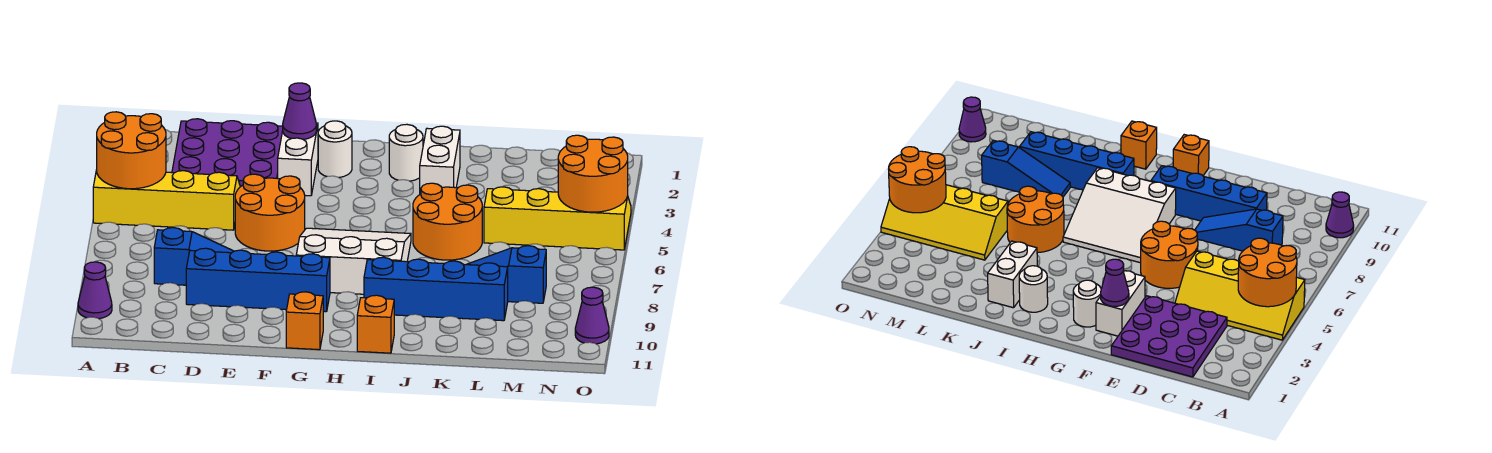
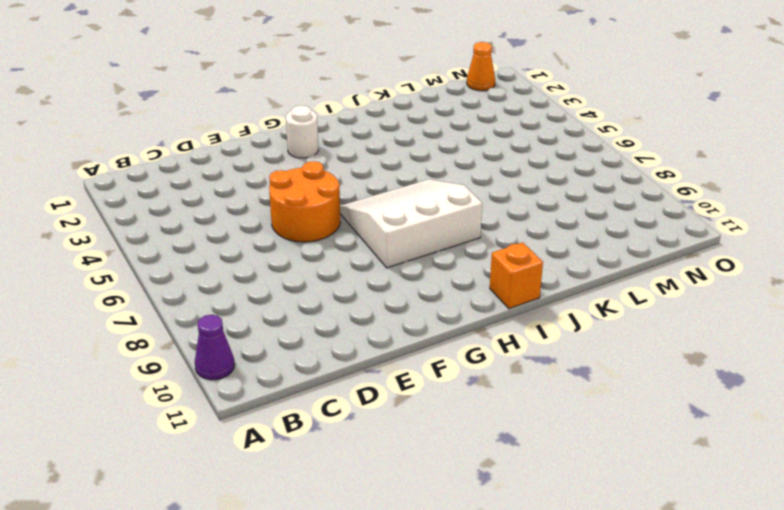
orange cone N1 level 1 -> none
none -> yellow slope A4:D5 level 1 top 5
none -> purple plate C1:E3 level 1
none -> blue slope C8:E8 level 1 top C

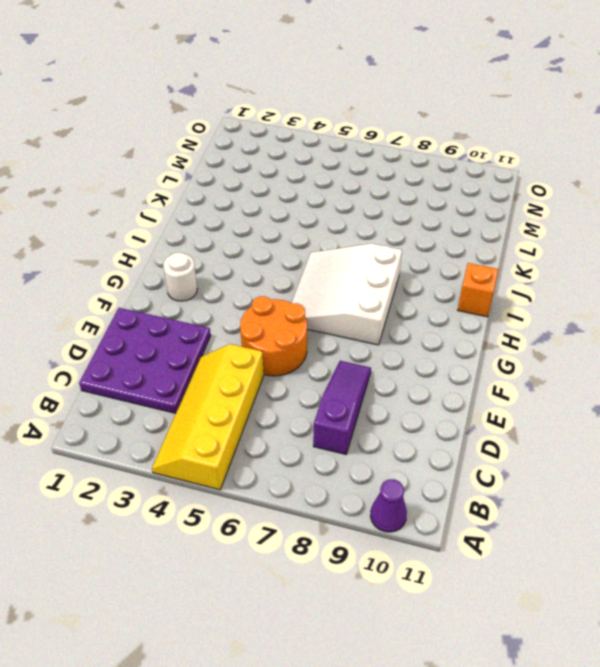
purple slope C8:E8 level 1 top C -> blue slope C8:E8 level 1 top C
none -> blue brick D9:G9 level 1
none -> white brick F2:F3 level 1
none -> orange brick G11 level 1

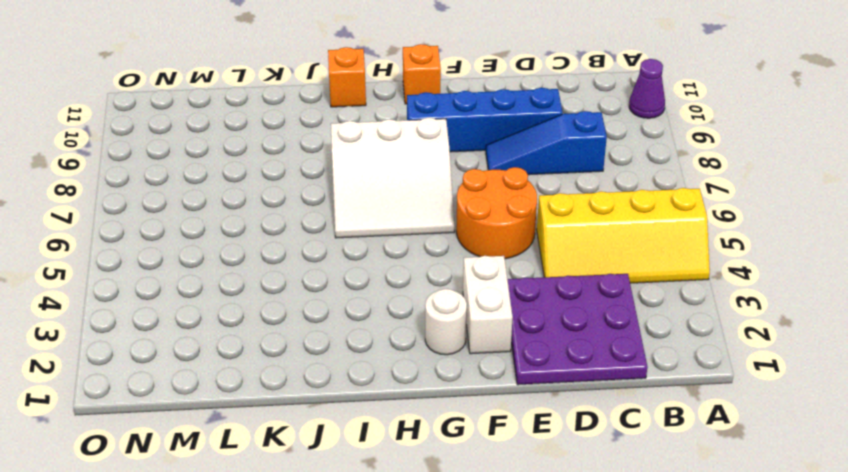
none -> white round brick I2 level 1
none -> blue brick I9:L9 level 1
none -> white brick J2:J3 level 1

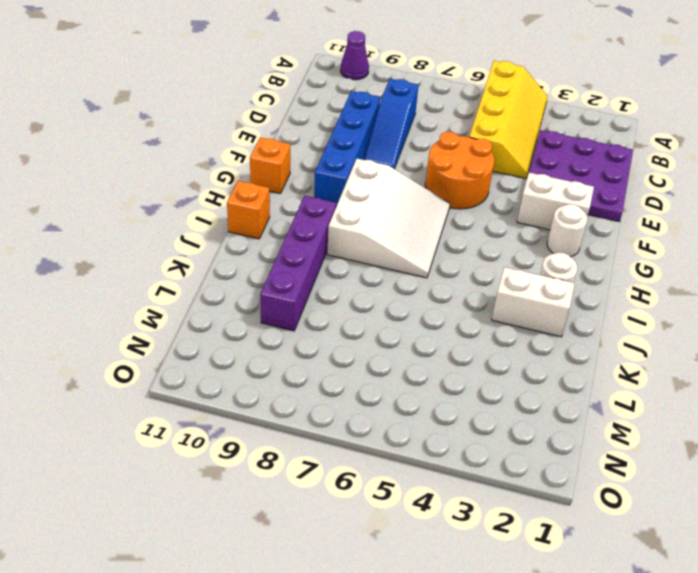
purple brick I9:L9 level 1 -> blue brick I9:L9 level 1
none -> orange round brick J5:K6 level 1
none -> blue slope K8:M8 level 1 top M
none -> yellow slope L4:O5 level 1 top 5

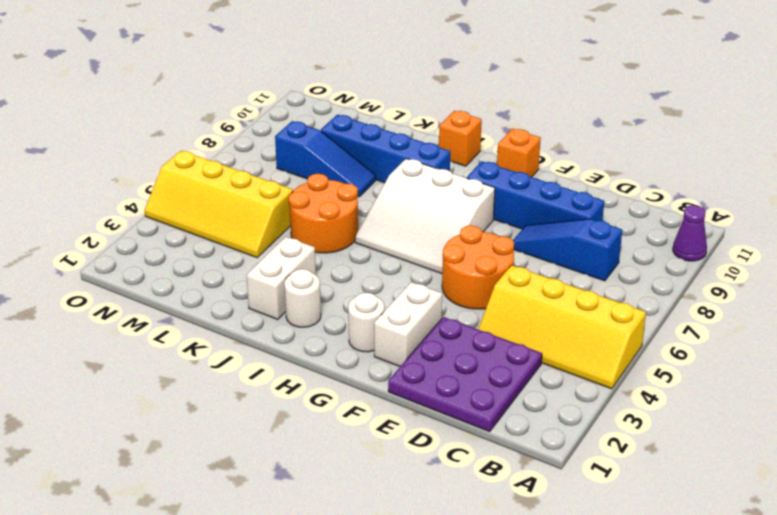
none -> purple cone O10 level 1
none -> orange round brick A4:B5 level 2
none -> purple cone F2 level 2

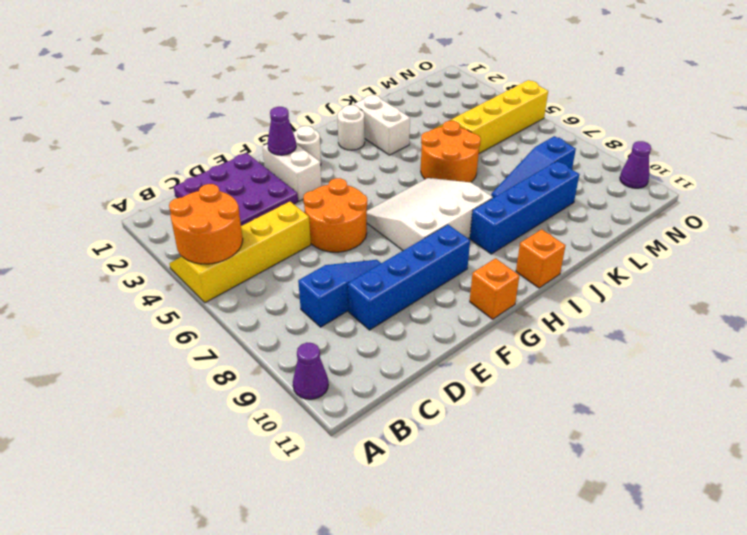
none -> orange round brick N4:O5 level 2

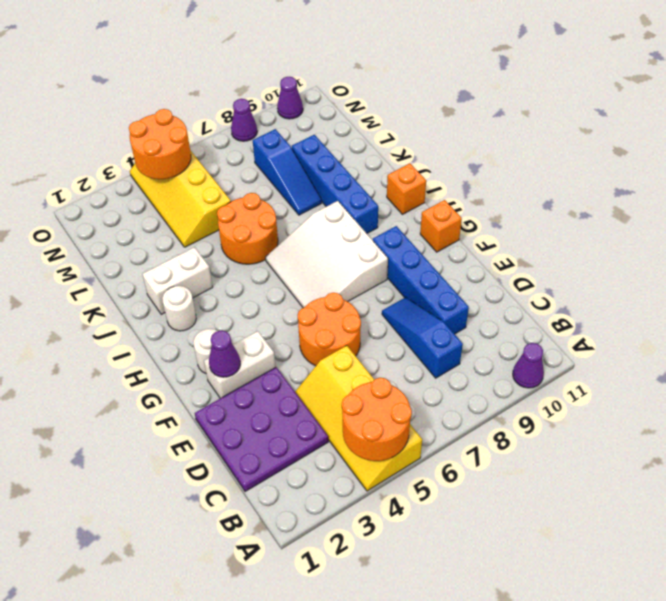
purple cone O8 level 1 -> none

